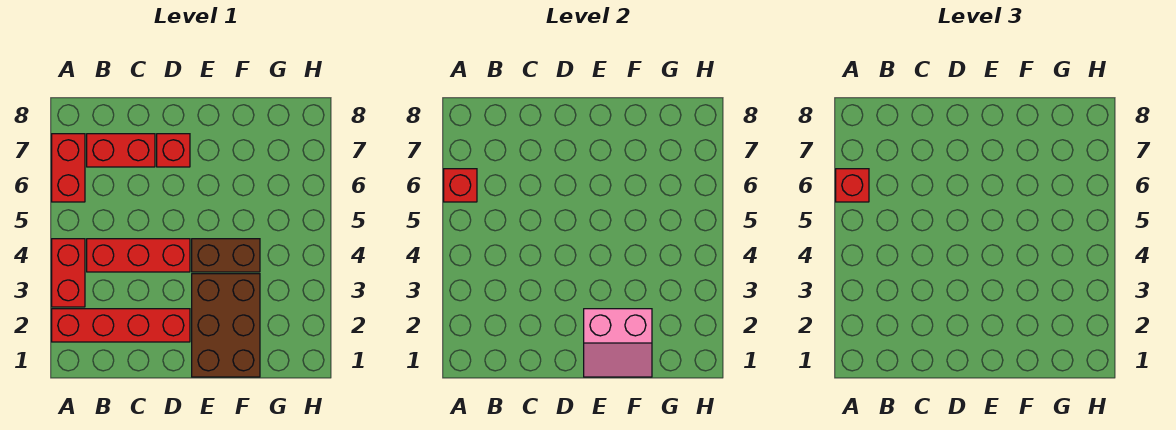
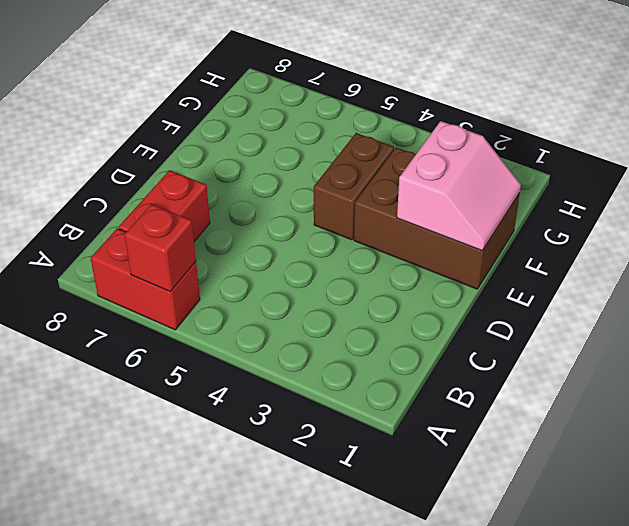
none -> red brick A2:D2 level 1
none -> red brick A3:A4 level 1

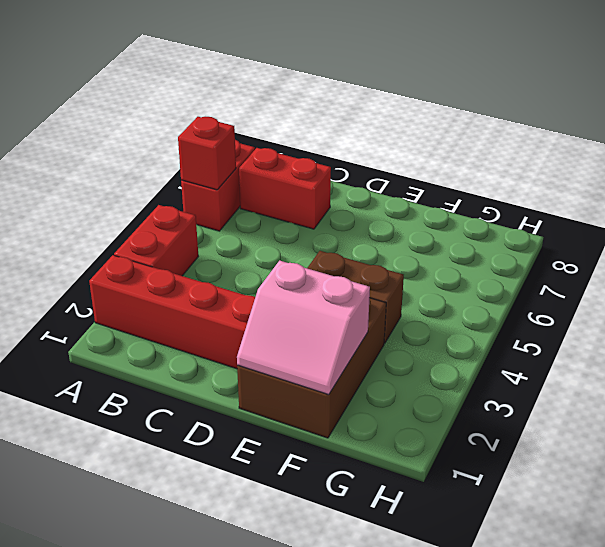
none -> red brick B4:D4 level 1
none -> red brick D7 level 1

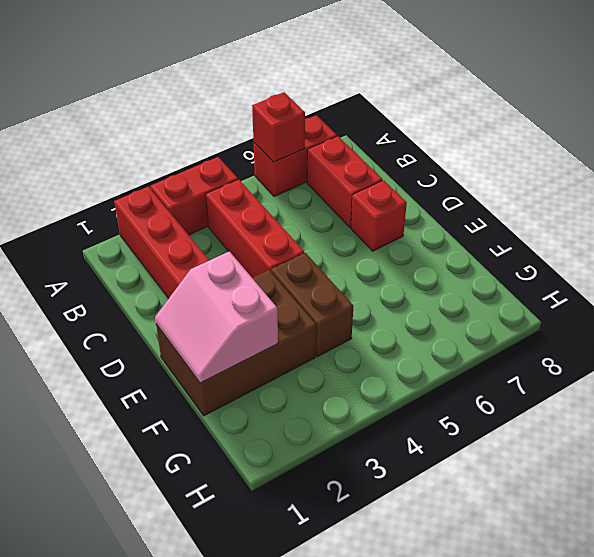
none -> red brick A6 level 3

